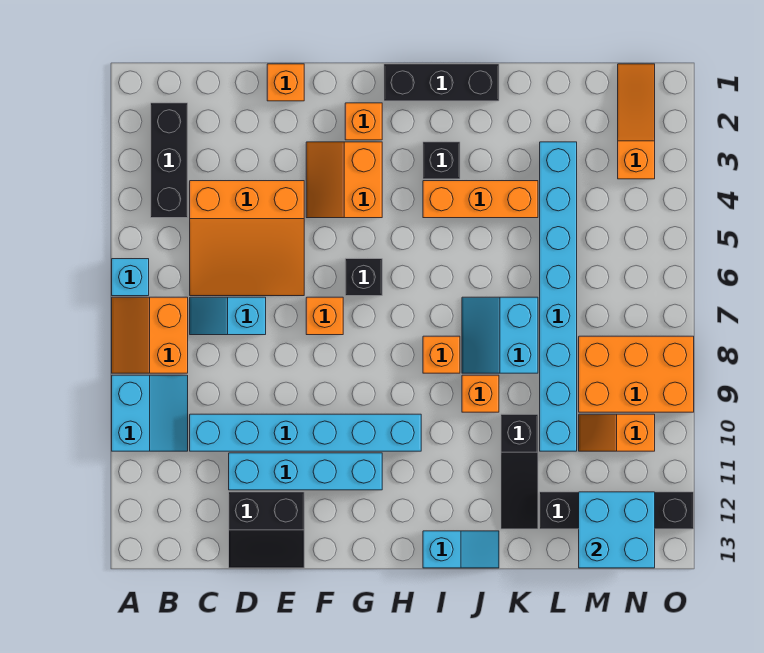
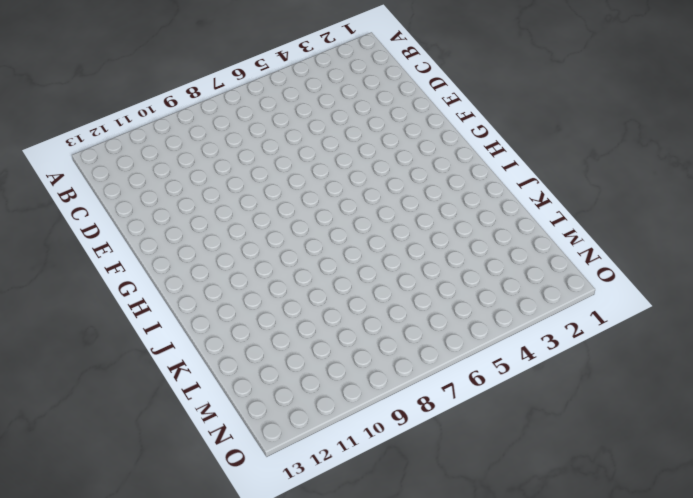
none -> cyan brick A6 level 1
none -> orange slope A7:B8 level 1 top B
none -> cyan slope A9:B10 level 1 top A

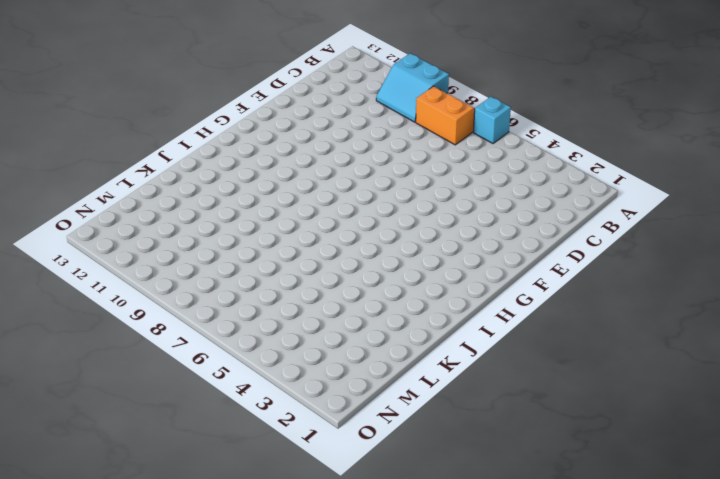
none -> black brick B2:B4 level 1
none -> orange slope C4:E6 level 1 top 4
none -> cyan slope C7:D7 level 1 top D

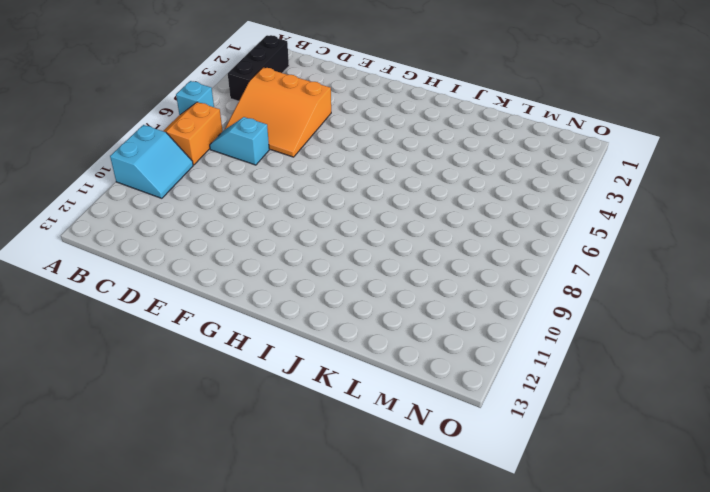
none -> cyan brick C10:H10 level 1
none -> cyan brick D11:G11 level 1
none -> black slope D12:E13 level 1 top 12

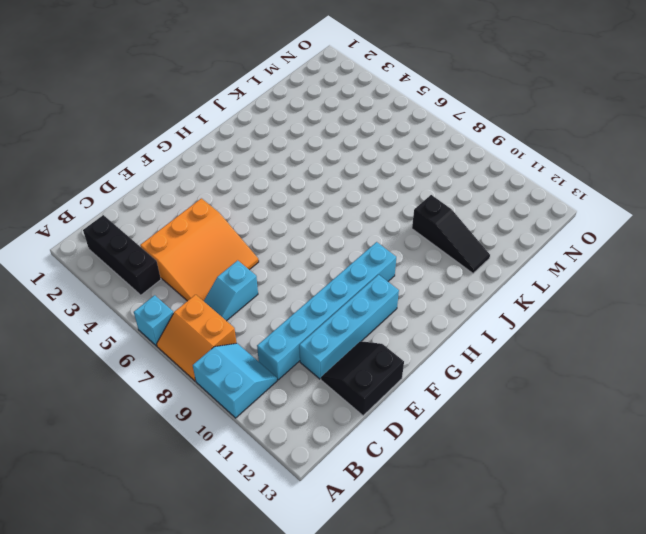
black slope D12:E13 level 1 top 13 -> black slope D12:E13 level 1 top 12
none -> orange brick E1 level 1
none -> orange slope F3:G4 level 1 top G
none -> orange brick F7 level 1

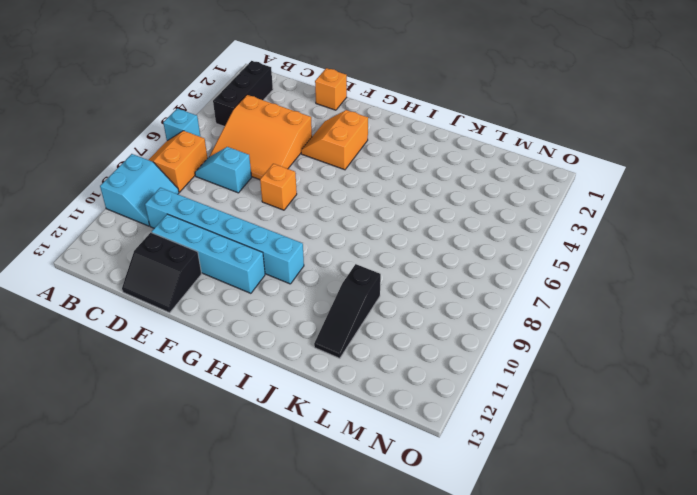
none -> orange brick G2 level 1
none -> black brick G6 level 1
none -> black brick H1:J1 level 1

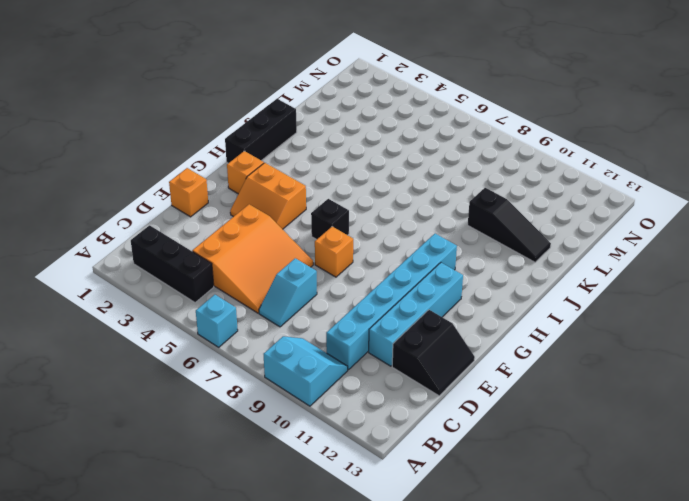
none -> orange slope A7:B8 level 1 top B
none -> black brick I3 level 1
none -> orange brick I4:K4 level 1

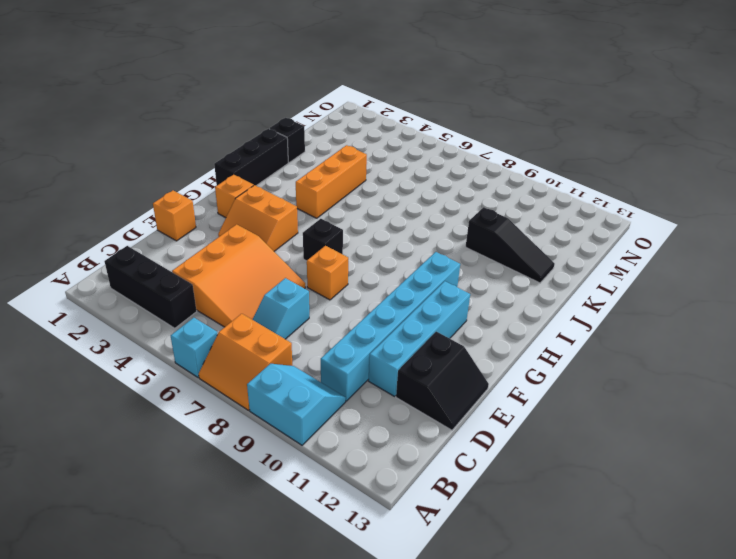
black brick K1 level 1 -> black brick I3 level 1
none -> orange brick I8 level 1
none -> cyan slope I13:J13 level 1 top I
none -> cyan slope J7:K8 level 1 top K

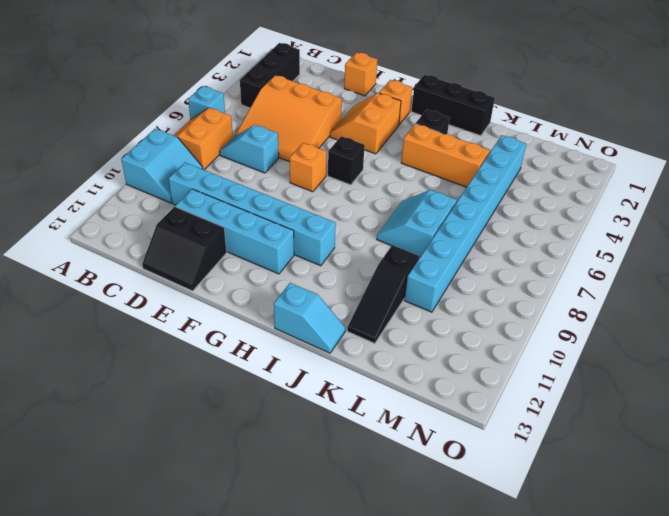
none -> orange brick I8 level 1
none -> orange brick J9 level 1
none -> black brick L12:O12 level 1

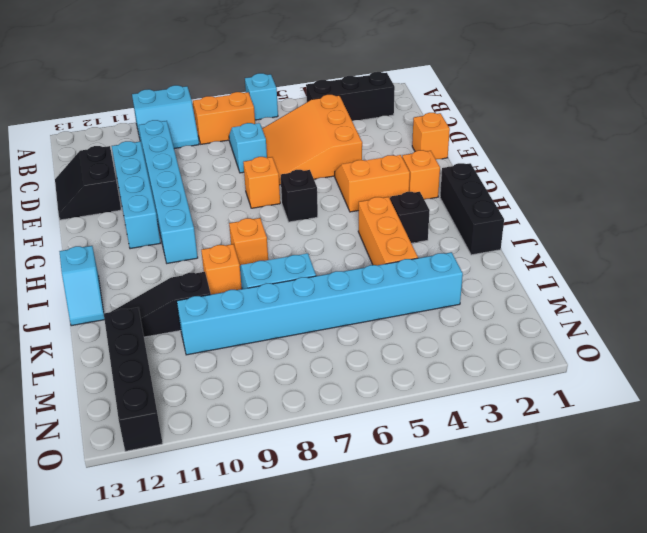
none -> orange brick M8:O9 level 1
none -> orange slope M10:N10 level 1 top N
none -> orange slope N1:N3 level 1 top 3

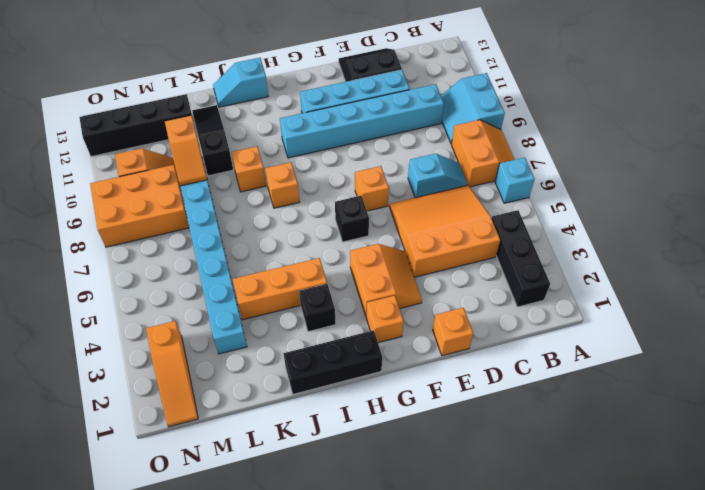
orange slope L9:L10 level 2 top 10 -> none
none -> cyan slope J7:K8 level 1 top K
none -> cyan brick M12:N13 level 2

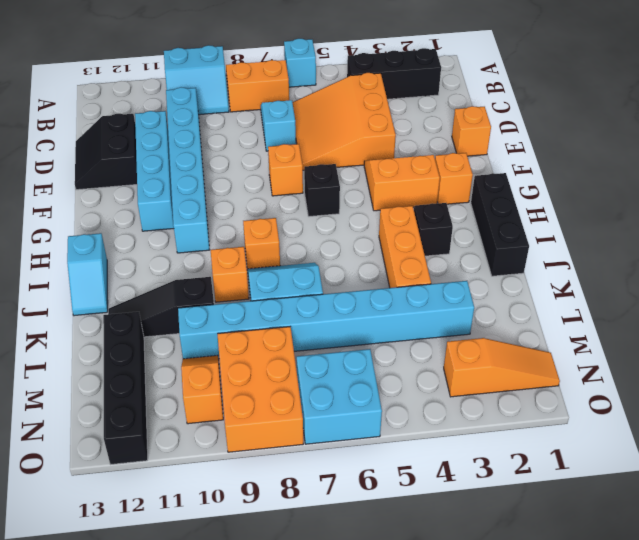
cyan brick N6:O7 level 1 -> cyan brick M12:N13 level 2

